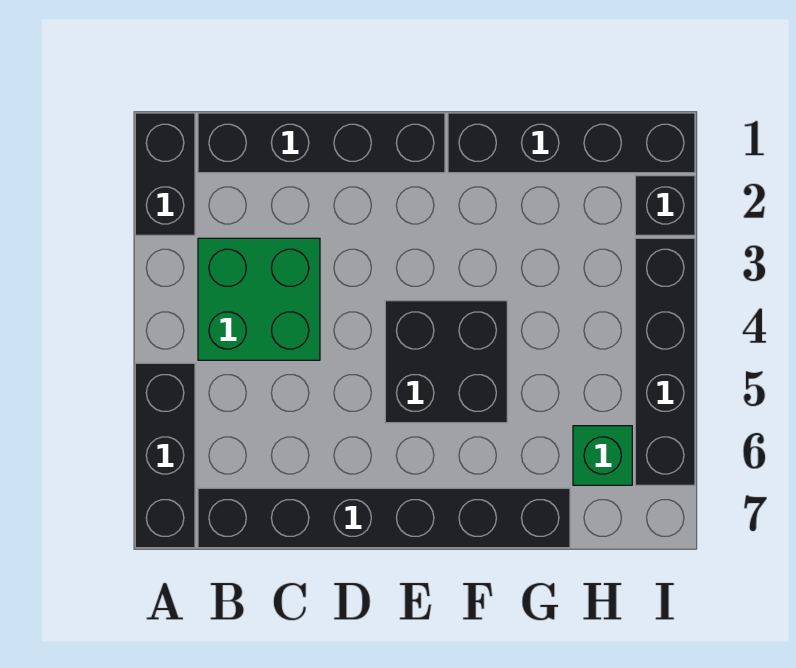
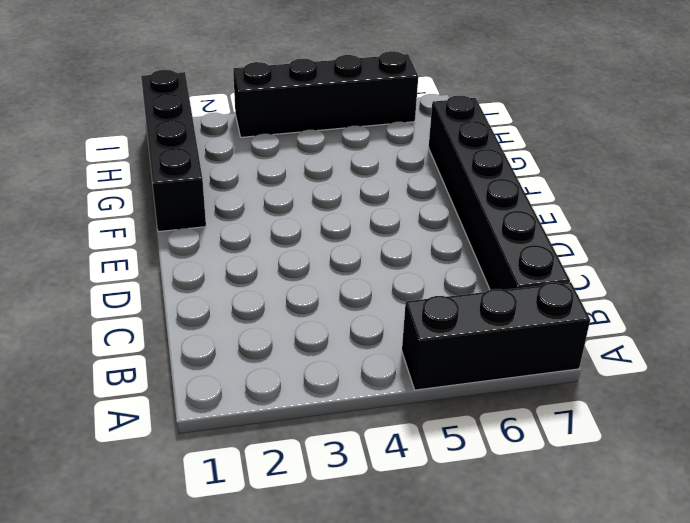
none -> black brick A1:A2 level 1
none -> black brick B1:E1 level 1

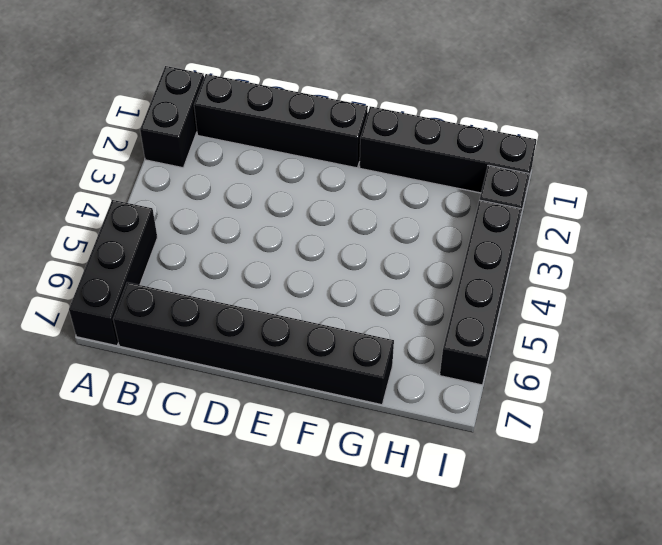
none -> green brick B3:C4 level 1
none -> black brick E4:F5 level 1

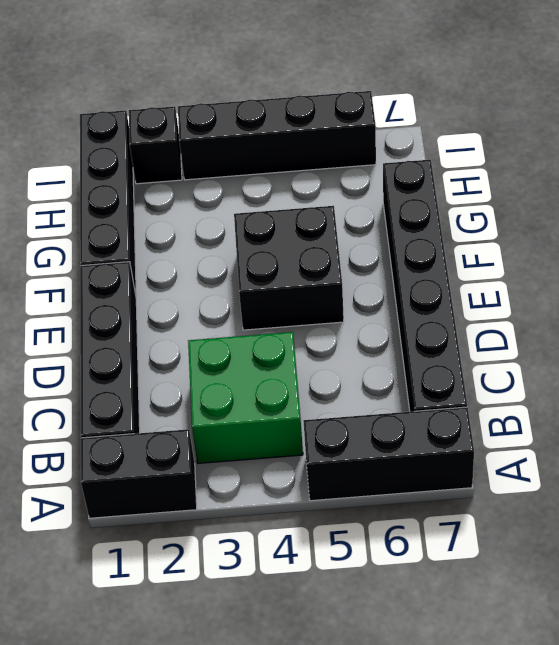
none -> green brick H6 level 1

